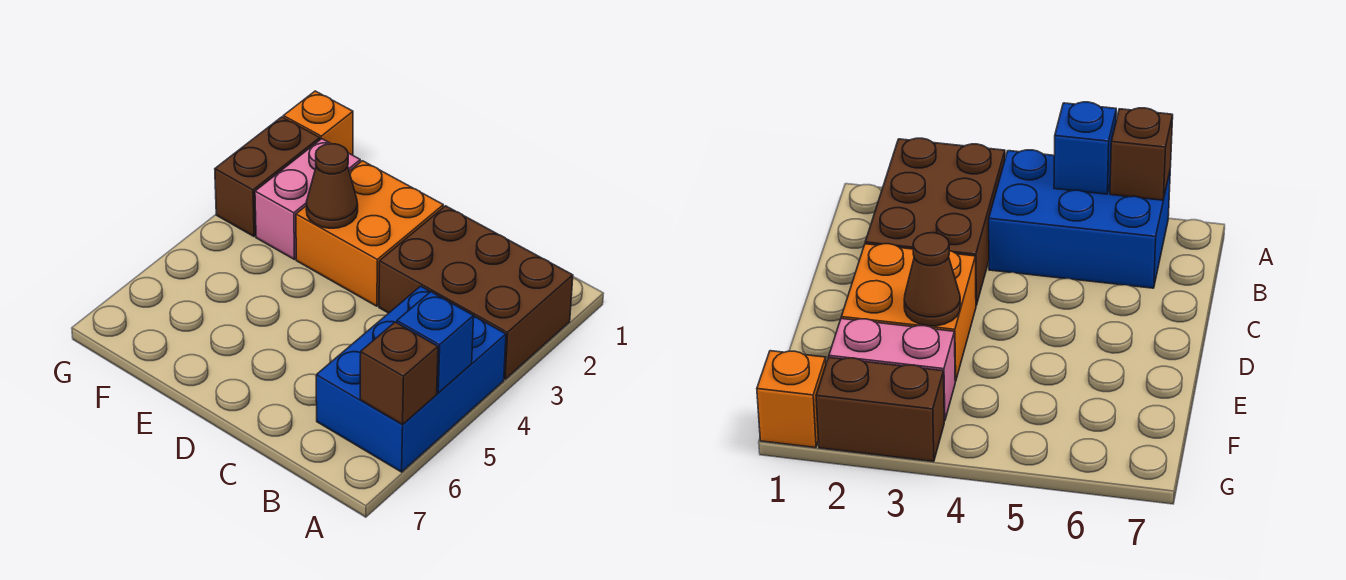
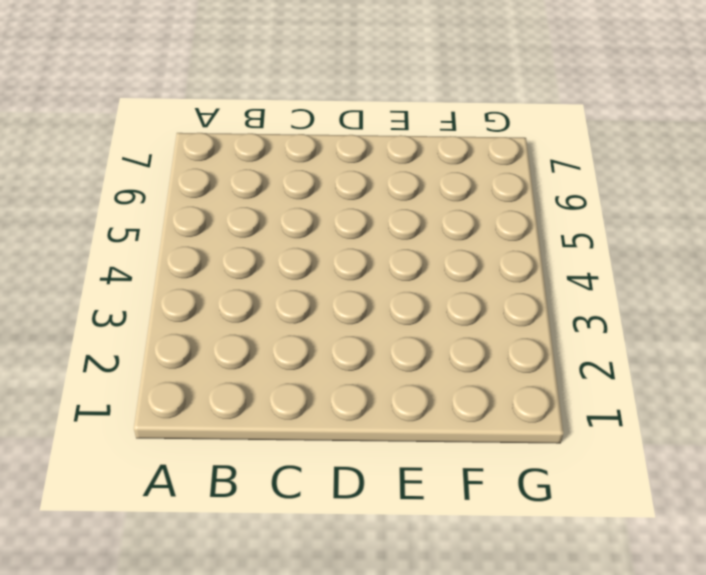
none -> brown brick A2:C3 level 1
none -> blue brick A4:B6 level 1

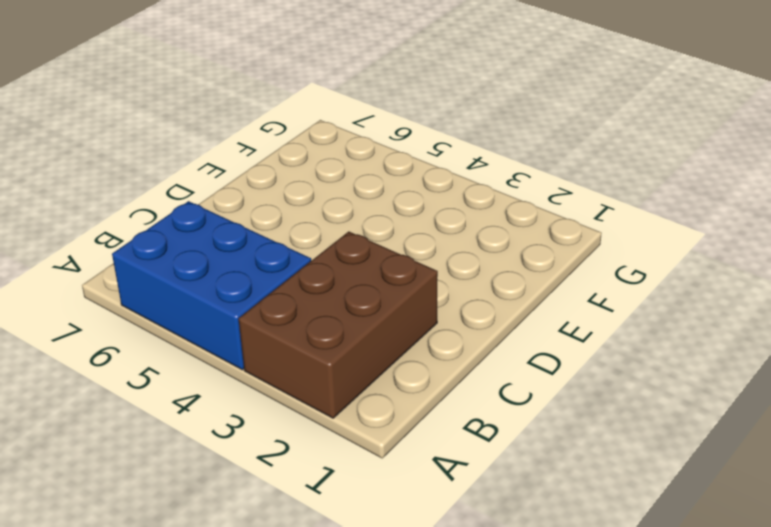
none -> orange brick D2:E3 level 1
none -> pink brick F2:F3 level 1

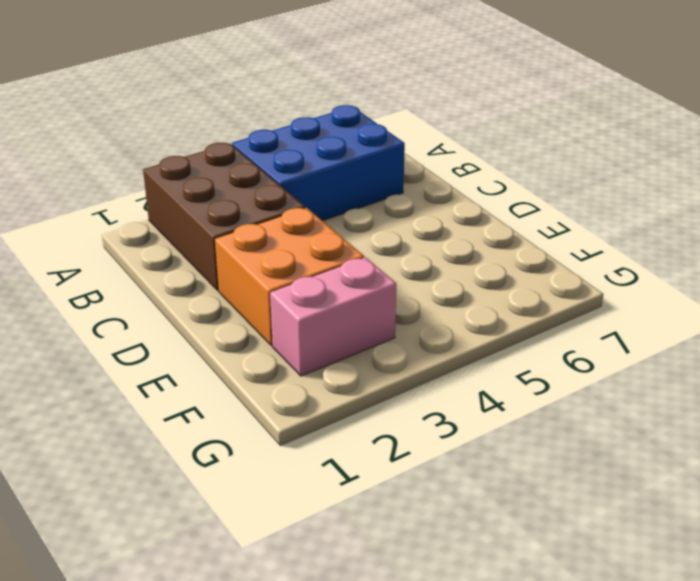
none -> orange brick G1 level 1
none -> brown brick G2:G3 level 1

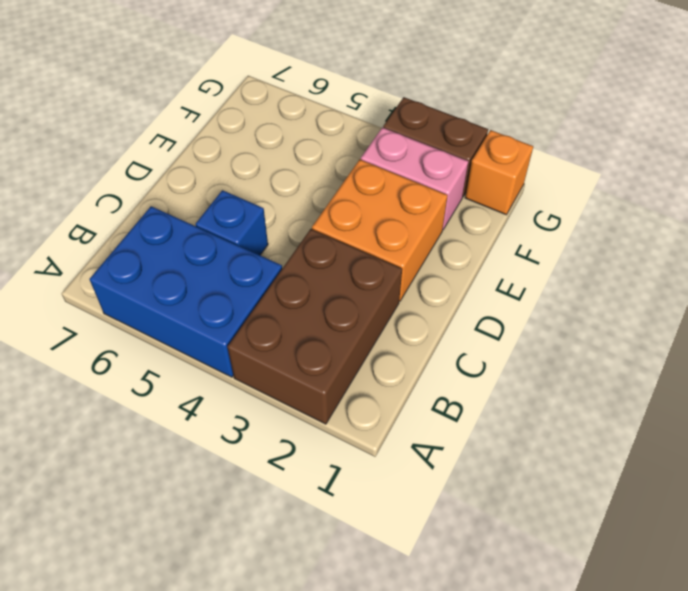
blue brick C5 level 1 -> blue brick A5 level 2
none -> brown brick A6 level 2
none -> brown cone E3 level 2

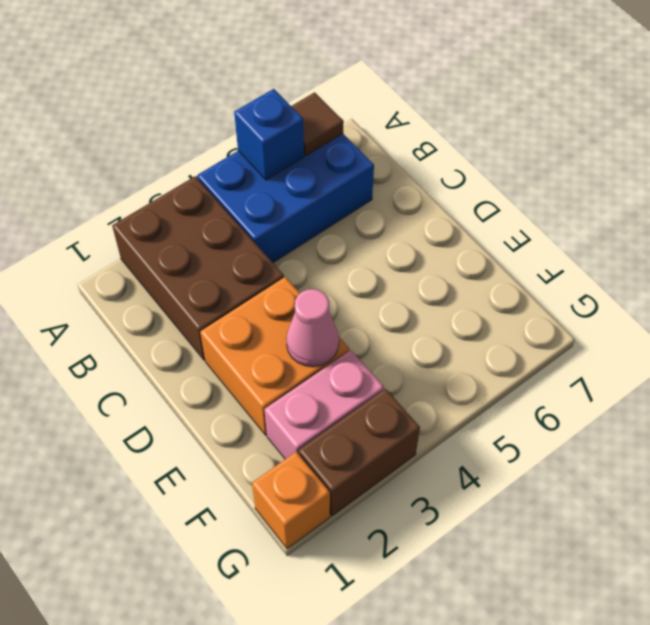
brown tile A6 level 2 -> brown brick A6 level 2
pink cone E3 level 2 -> brown cone E3 level 2

